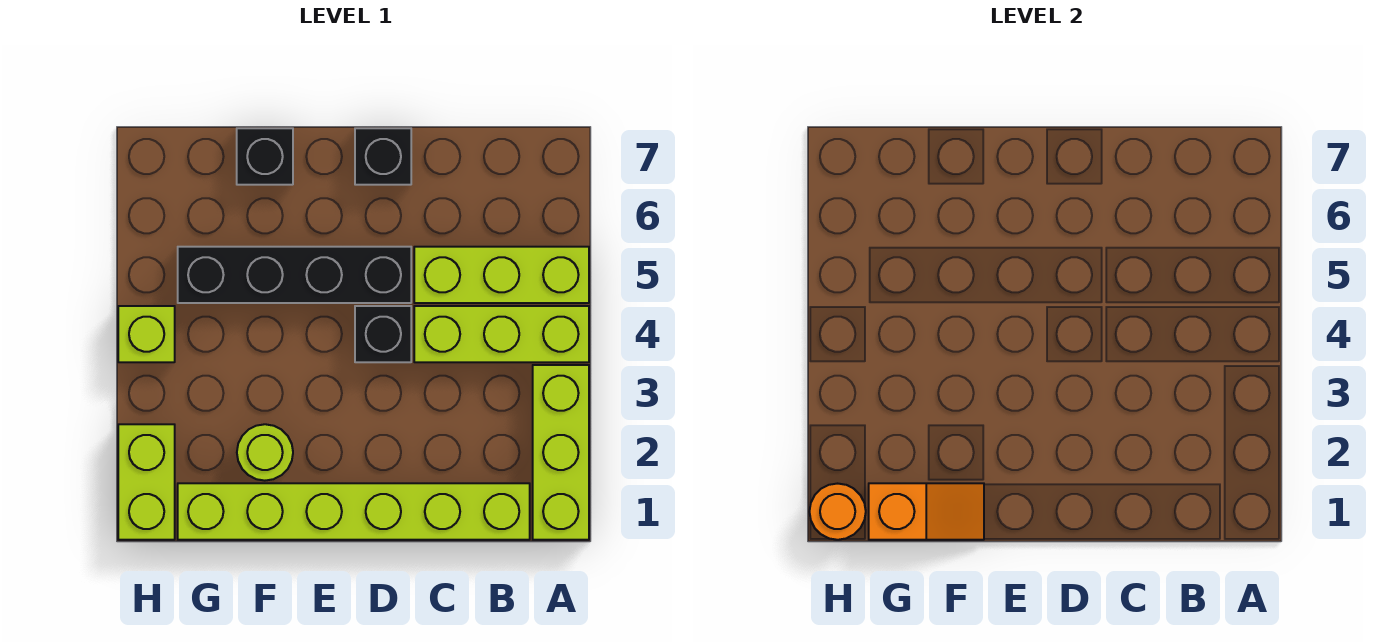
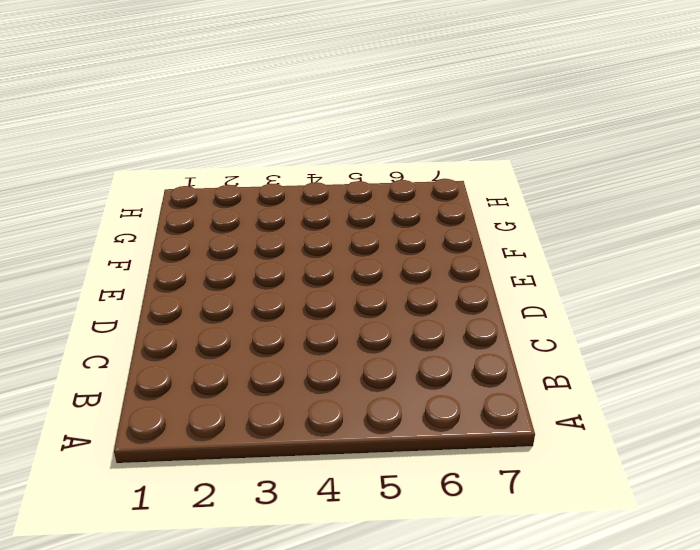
none -> lime brick A1:A3 level 1
none -> lime brick A4:C4 level 1
none -> lime brick A5:C5 level 1

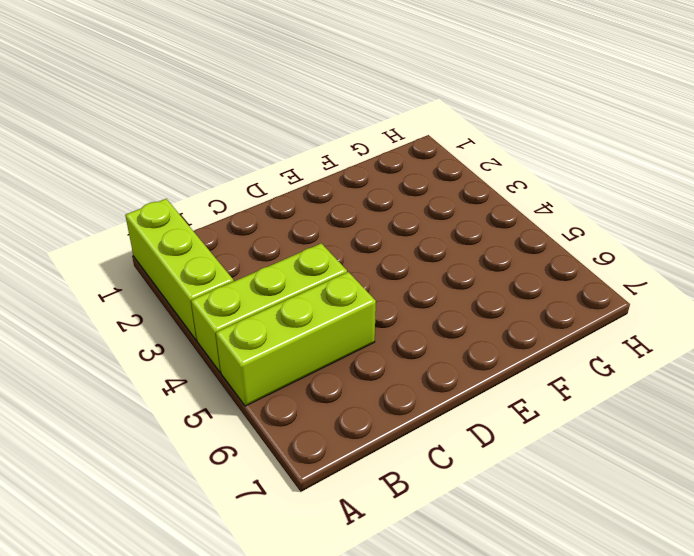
none -> lime brick B1:G1 level 1
none -> black brick D4 level 1
none -> black brick D5:G5 level 1

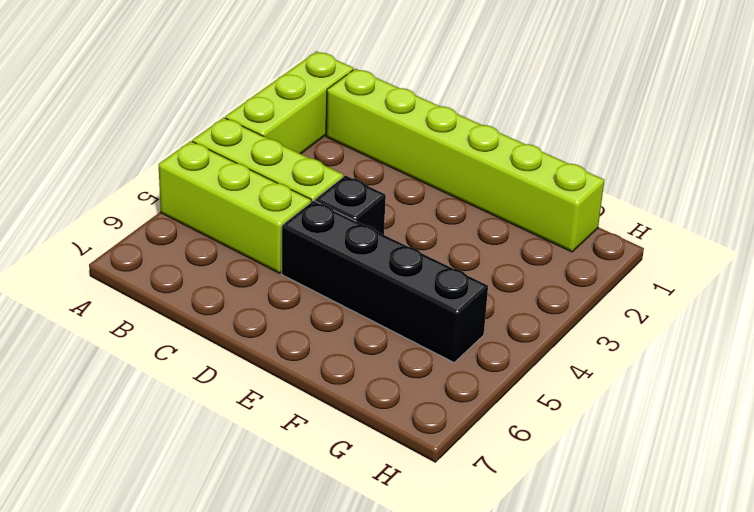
none -> black brick D7 level 1
none -> lime round brick F2 level 1
none -> black brick F7 level 1

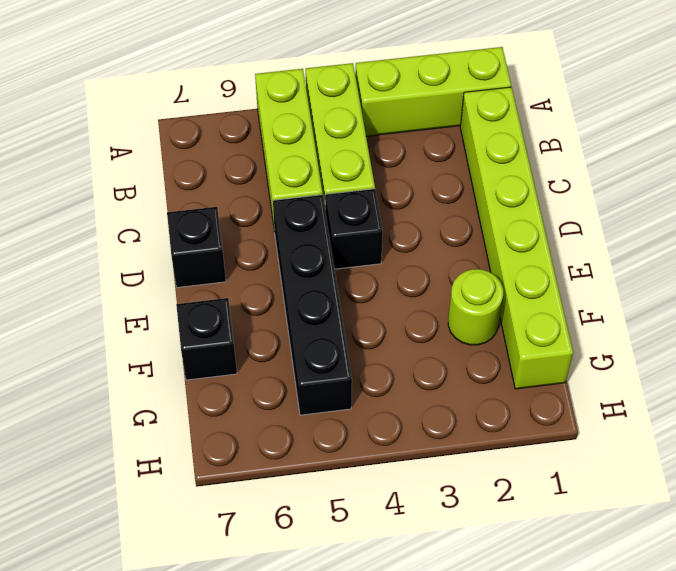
none -> lime brick H1:H2 level 1
none -> lime brick H4 level 1
none -> orange slope F1:G1 level 2 top G

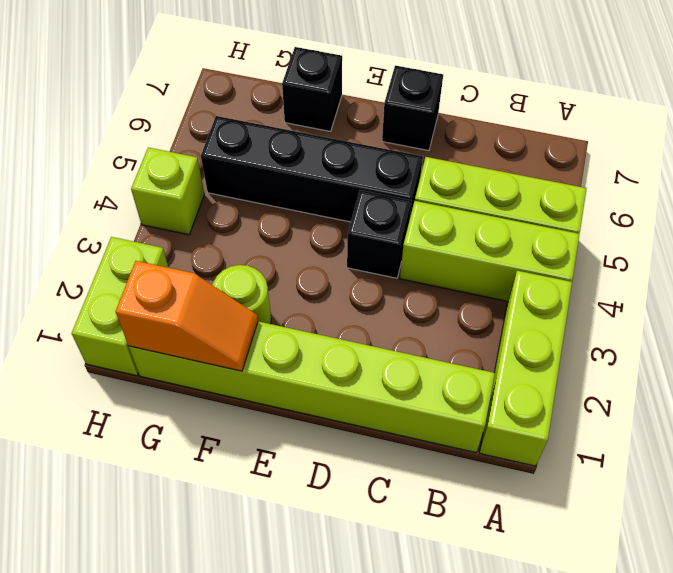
none -> orange round brick H1 level 2

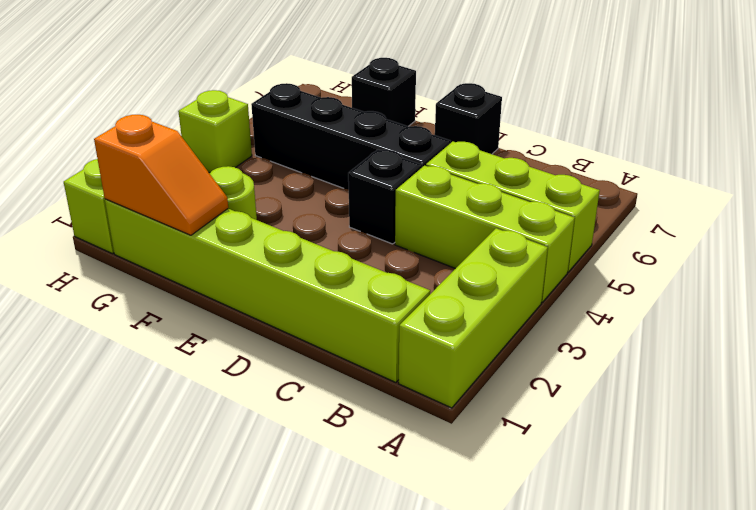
none -> orange round brick H1 level 2

